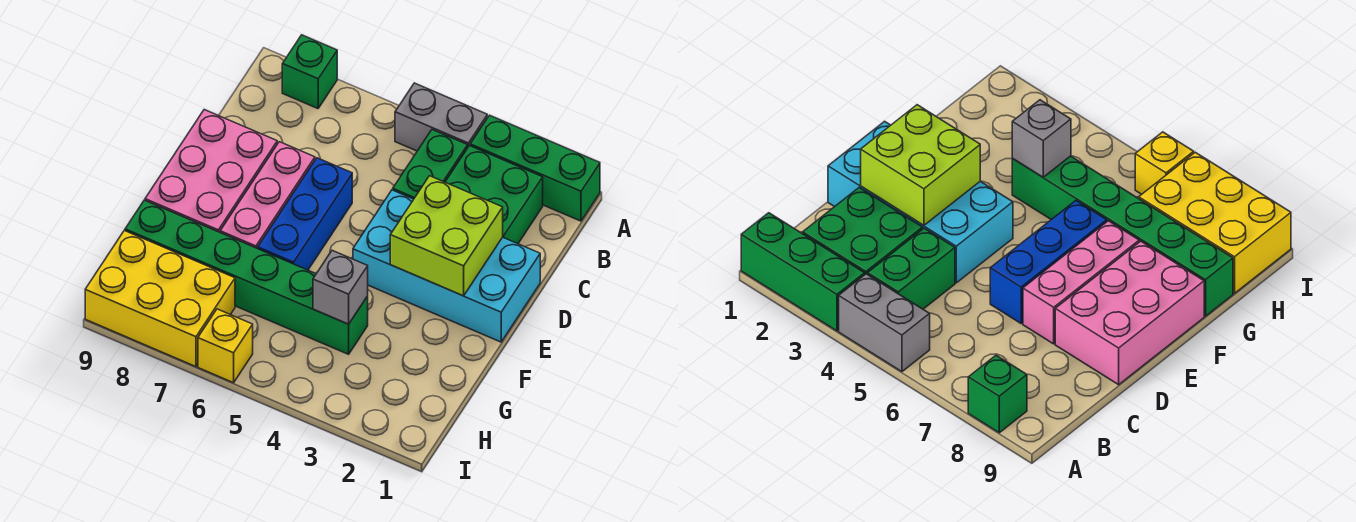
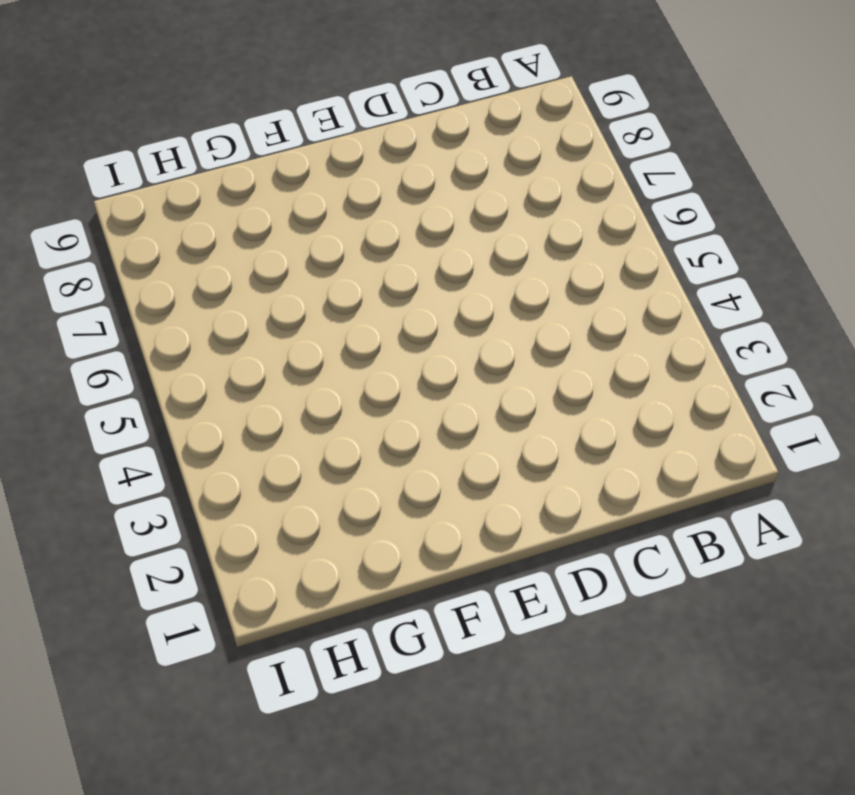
none -> green brick A1:A3 level 1
none -> grey brick A4:A5 level 1
none -> green brick A8 level 1

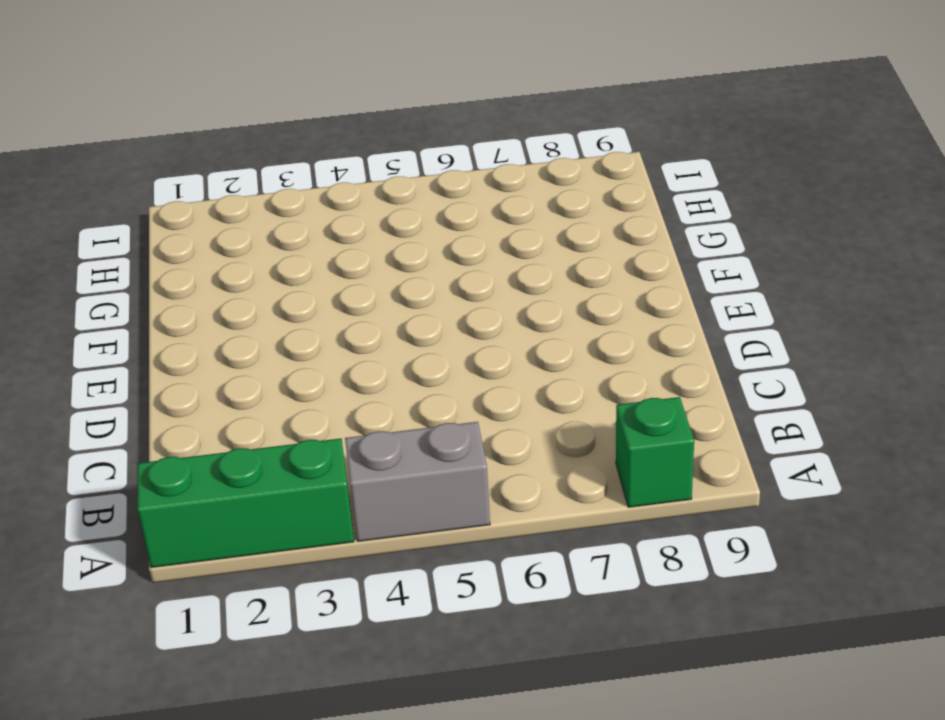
none -> green brick B2:C3 level 1
none -> green brick B4:C4 level 1
none -> cyan brick D1:E4 level 1

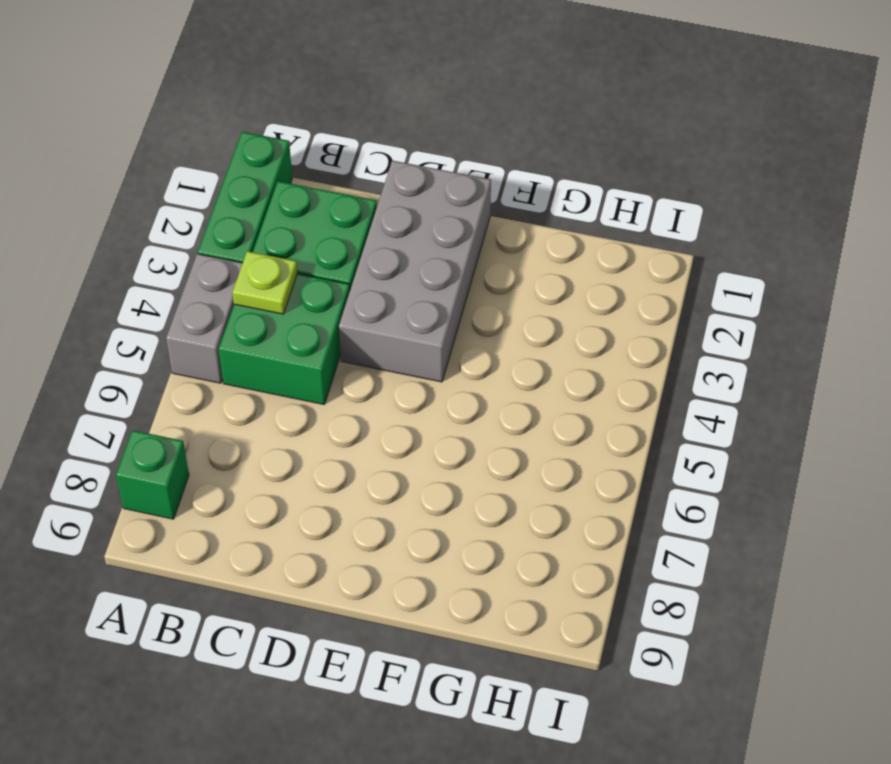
green brick B4:C5 level 1 -> green brick B4:C4 level 1
lime plate B4 level 2 -> none
grey brick D1:E4 level 1 -> cyan brick D1:E4 level 1
none -> blue brick D6:F6 level 1
none -> pink brick D7:F7 level 1
none -> pink brick D8:F9 level 1

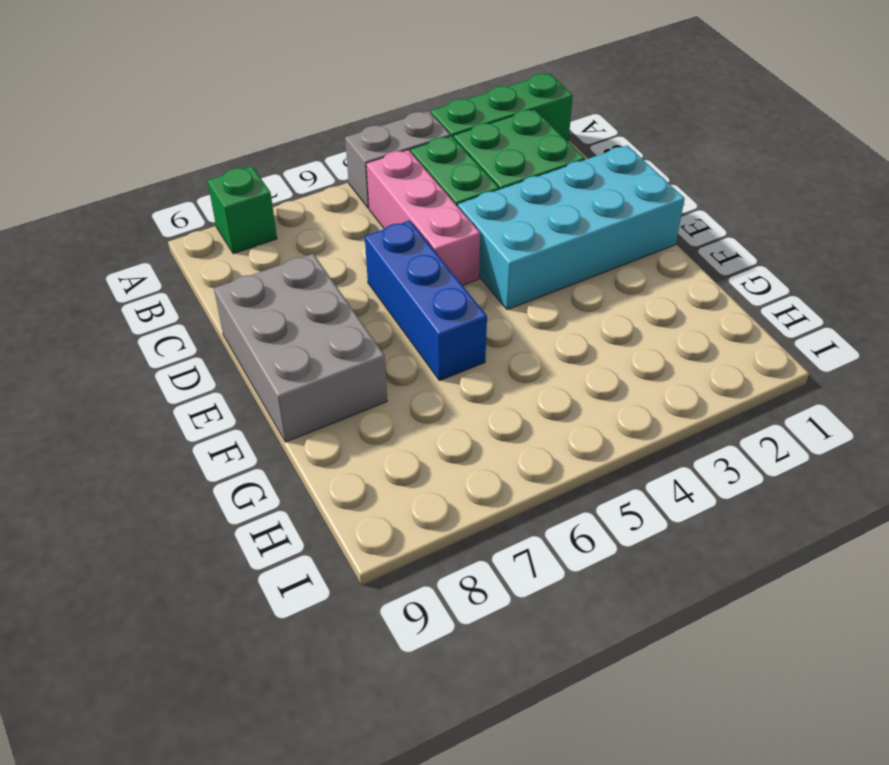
pink brick B5:D5 level 1 -> pink brick D7:F7 level 1
grey brick D8:F9 level 1 -> pink brick D8:F9 level 1
none -> green brick G4:G9 level 1
none -> yellow brick H7:I9 level 1
none -> yellow brick I6 level 1

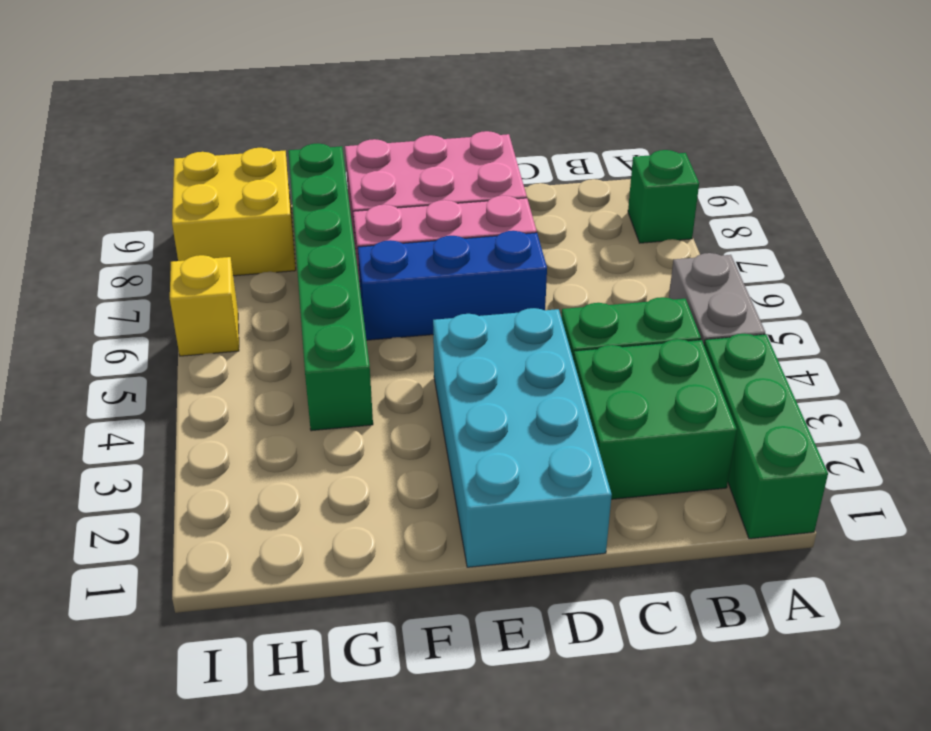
yellow brick H8:I9 level 1 -> yellow brick H7:I9 level 1
none -> lime brick D2:E3 level 2
none -> grey brick G4 level 2

